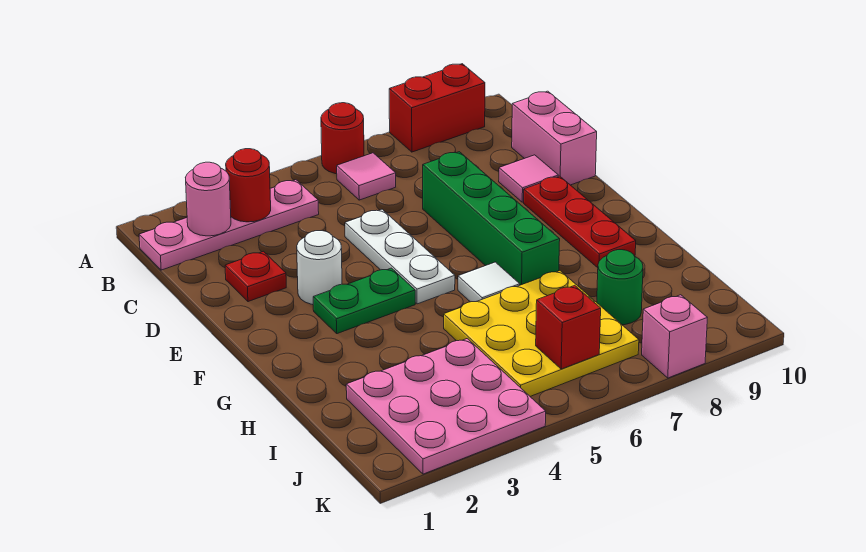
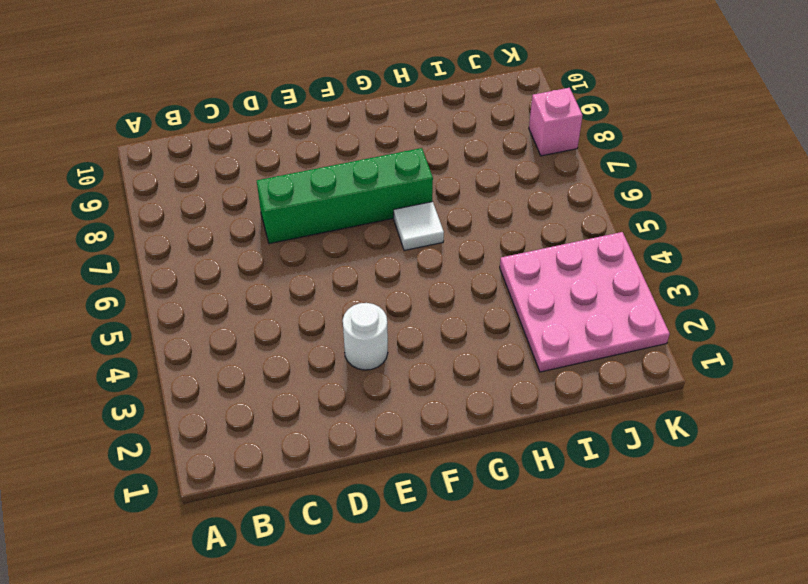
none -> red round brick A6 level 1
none -> red brick A8:A9 level 1
none -> pink plate B1:B4 level 1

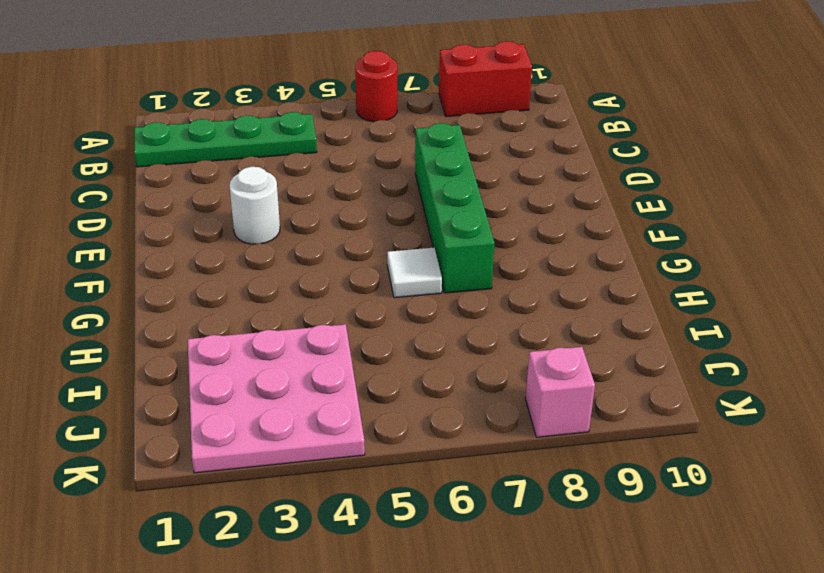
green plate B1:B4 level 1 -> pink plate B1:B4 level 1
none -> pink tile B6 level 1
none -> pink brick C10:D10 level 1
none -> red plate D2 level 1

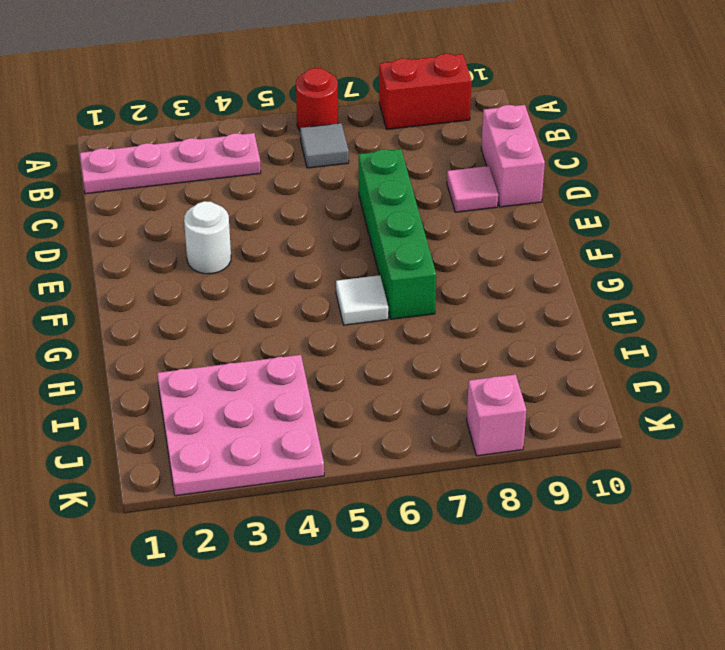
grey tile B6 level 1 -> pink tile B6 level 1
none -> red plate D2 level 1
none -> white plate D5:F5 level 1
none -> red plate E9:G9 level 1

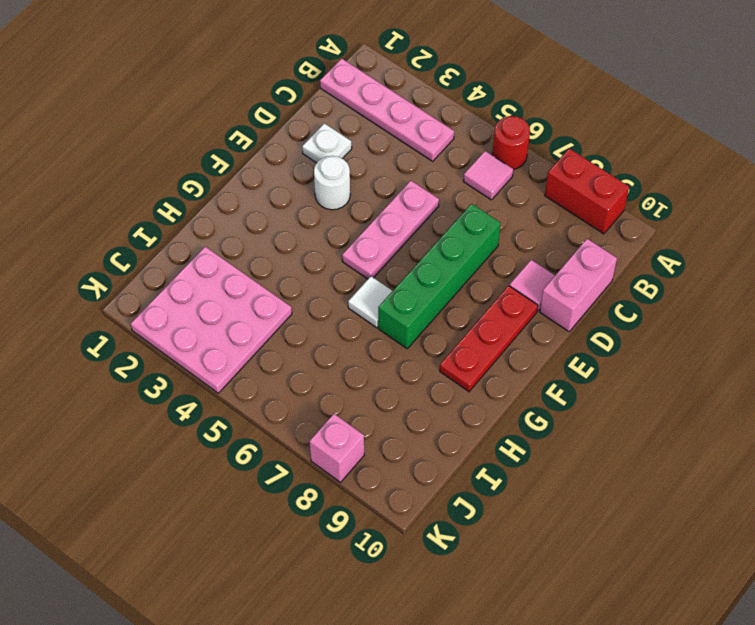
white plate D2 level 1 -> red plate D2 level 1
pink plate D5:F5 level 1 -> white plate D5:F5 level 1
none -> green plate F3:F4 level 1
none -> yellow plate H5:J7 level 1
none -> green round brick I8 level 1

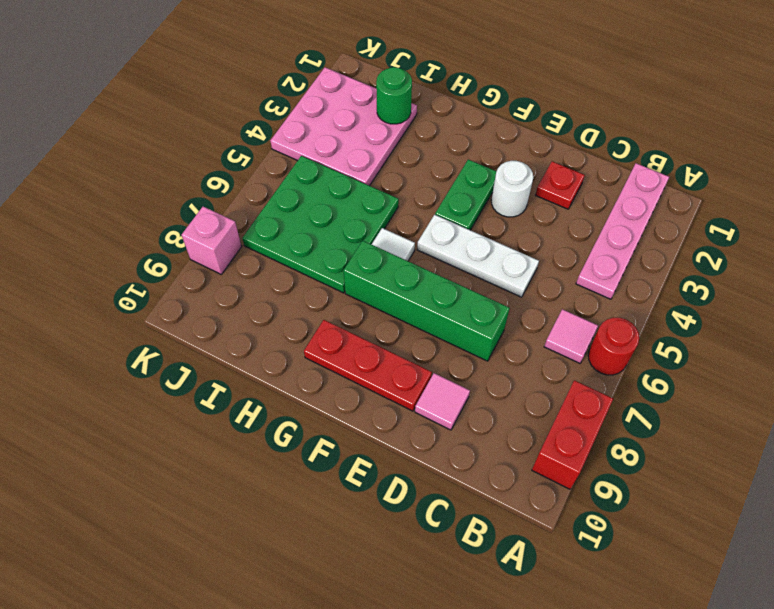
green plate H5:J7 level 1 -> yellow plate H5:J7 level 1
green round brick I2 level 2 -> green round brick I8 level 1
none -> pink brick C10:D10 level 1
none -> pink round brick B2 level 2
none -> red round brick B3 level 2

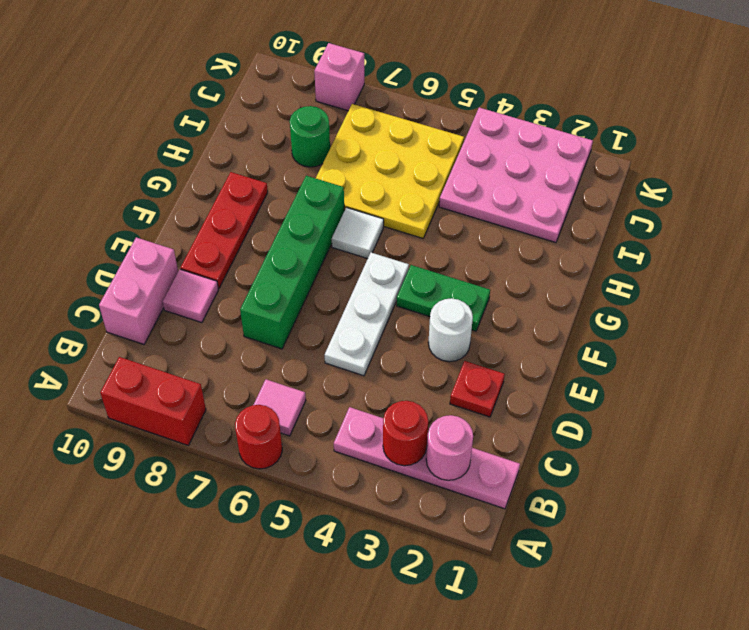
none -> red brick J6 level 2

